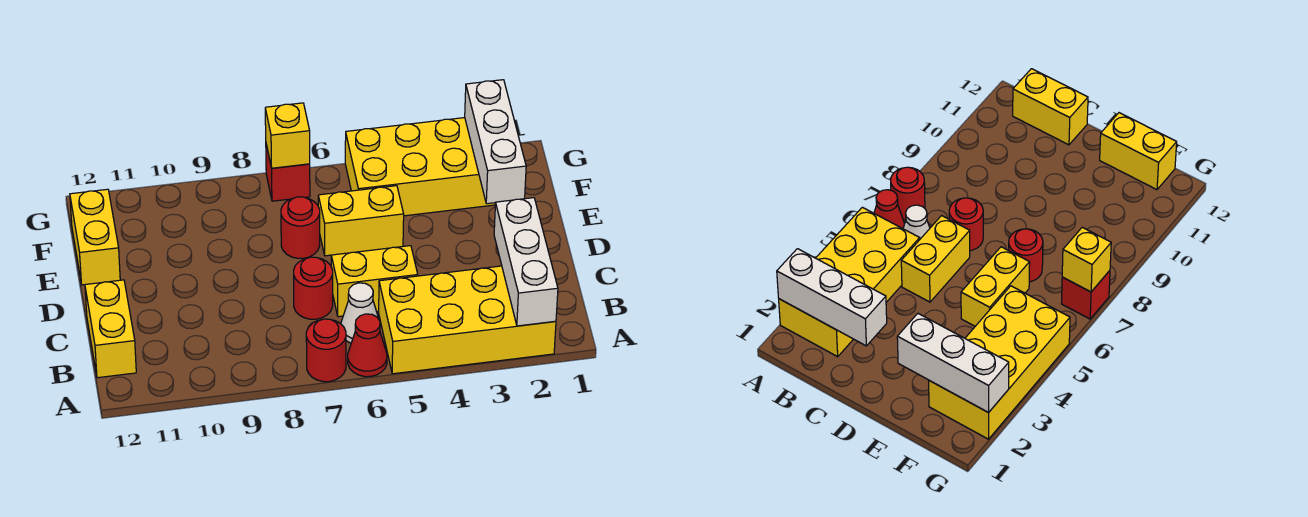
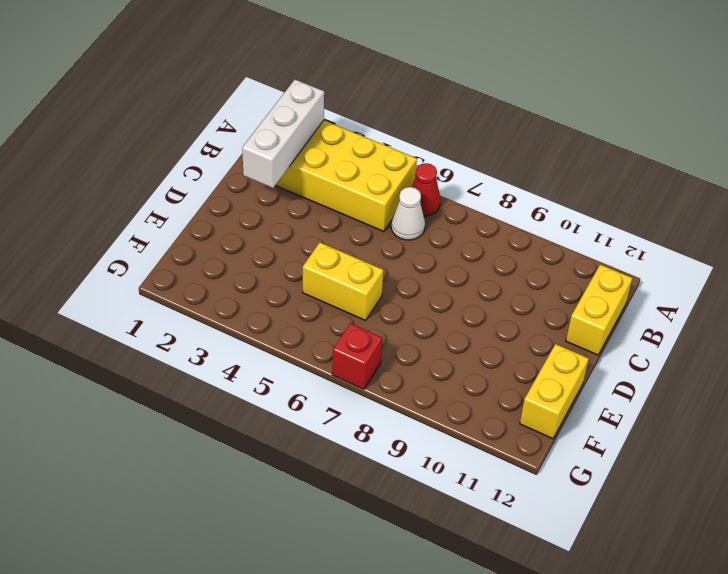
none -> red round brick A7 level 1
none -> yellow brick C5:C6 level 1
none -> red round brick C7 level 1

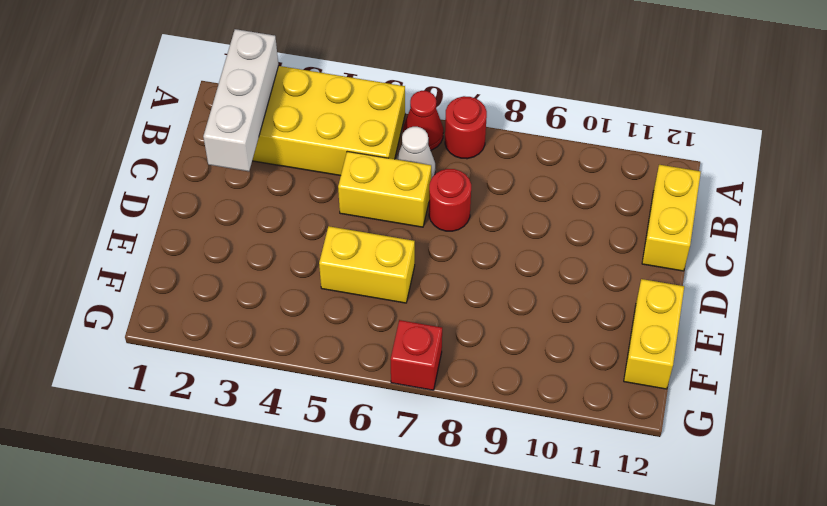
none -> red round brick E7 level 1
none -> yellow brick F2:G5 level 1
none -> white brick E2:G2 level 2

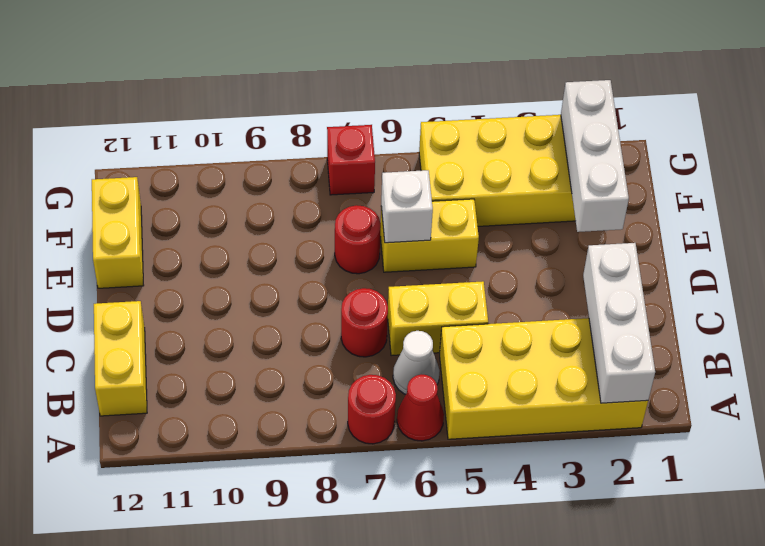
white brick E6 level 2 -> none
none -> yellow brick G7 level 2

